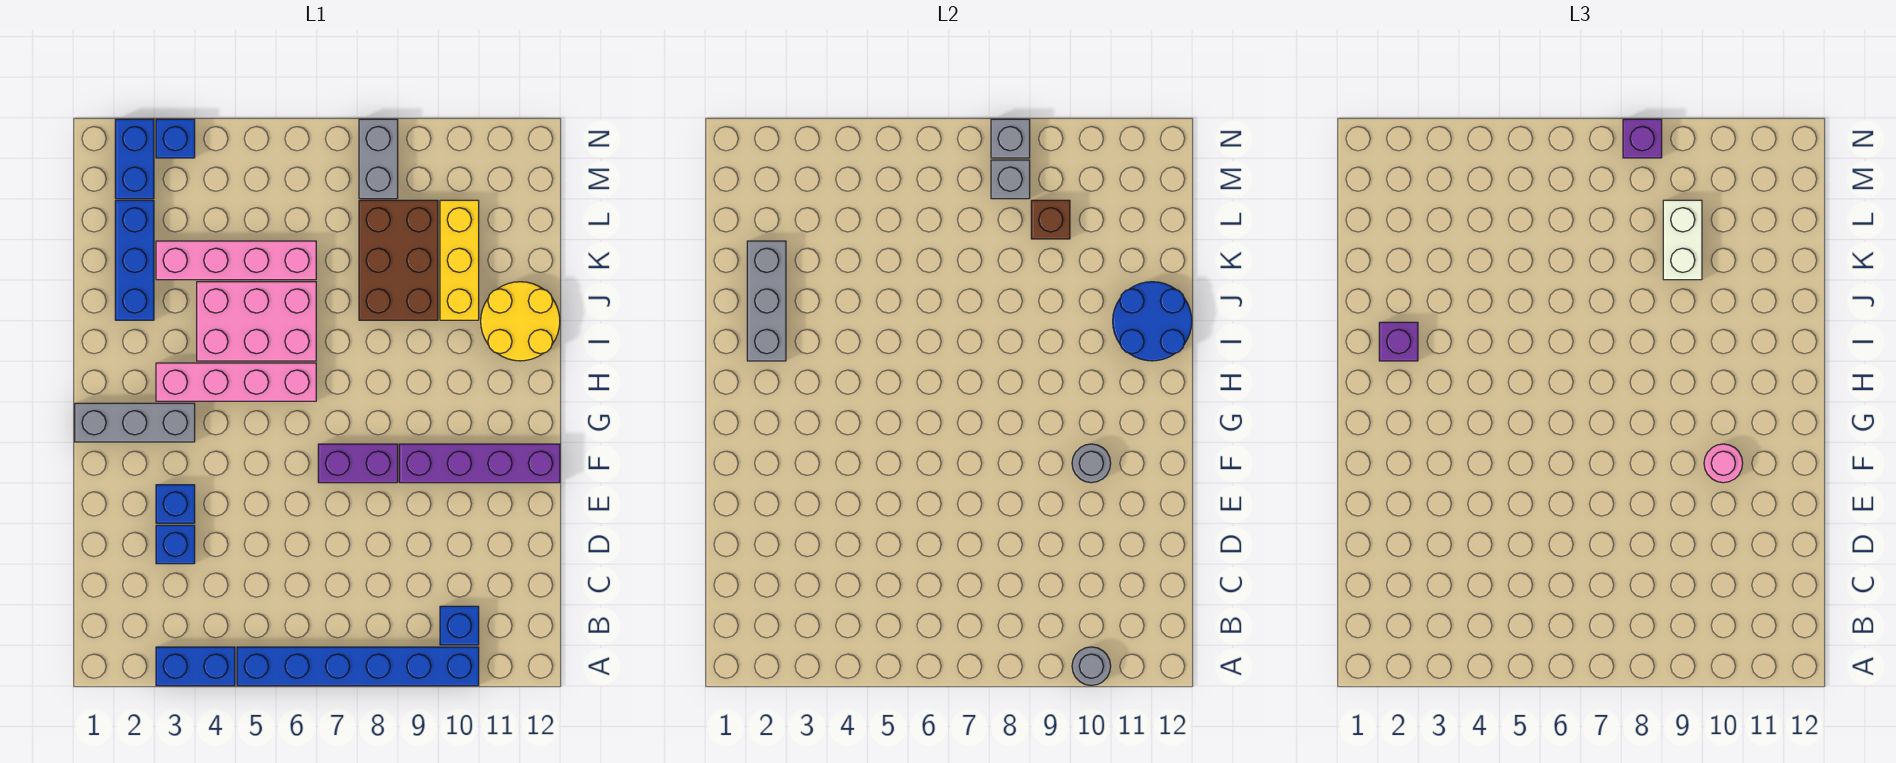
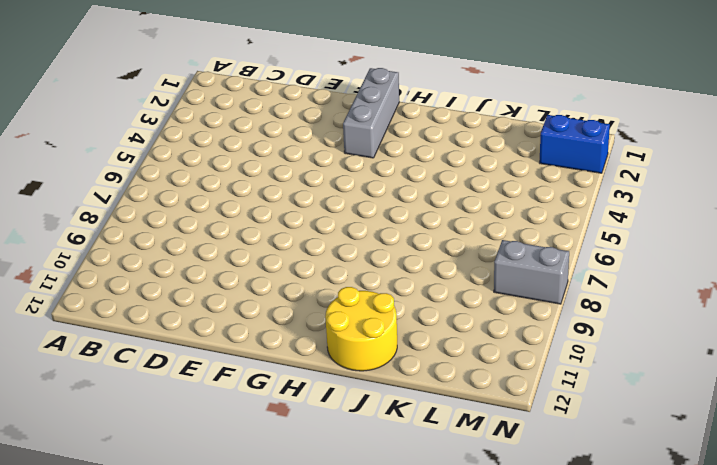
none -> blue brick A3:A4 level 1
none -> blue brick A5:A10 level 1
none -> blue brick B10 level 1

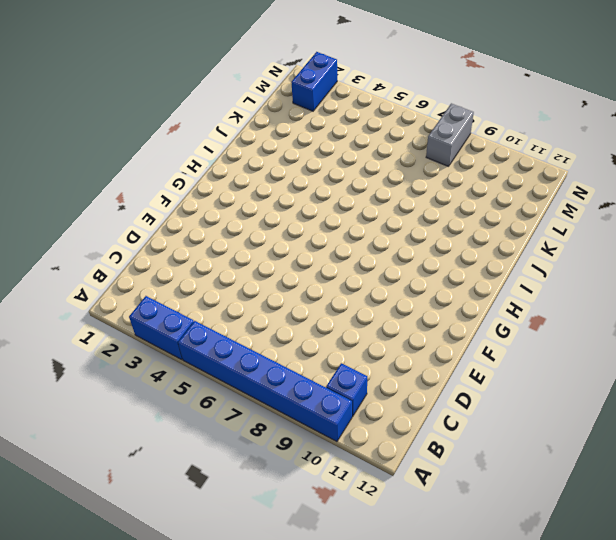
none -> blue brick D3 level 1
none -> blue brick E3 level 1
none -> purple brick F7:F8 level 1

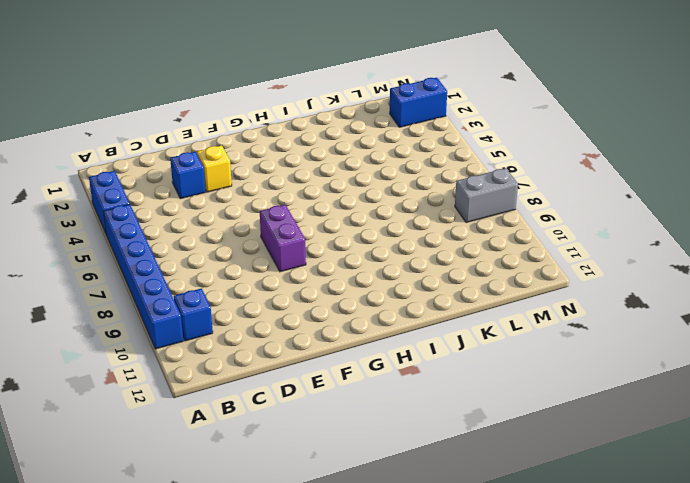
yellow brick E3 level 1 -> blue brick E3 level 1
none -> purple brick F9:F12 level 1
none -> grey brick G1:G3 level 1
none -> pink brick H3:H6 level 1

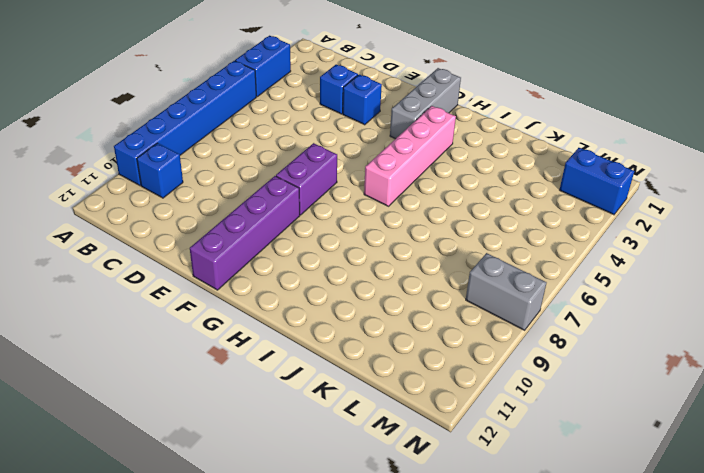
none -> pink brick I4:J6 level 1
none -> yellow round brick I11:J12 level 1
none -> blue brick J2:L2 level 1

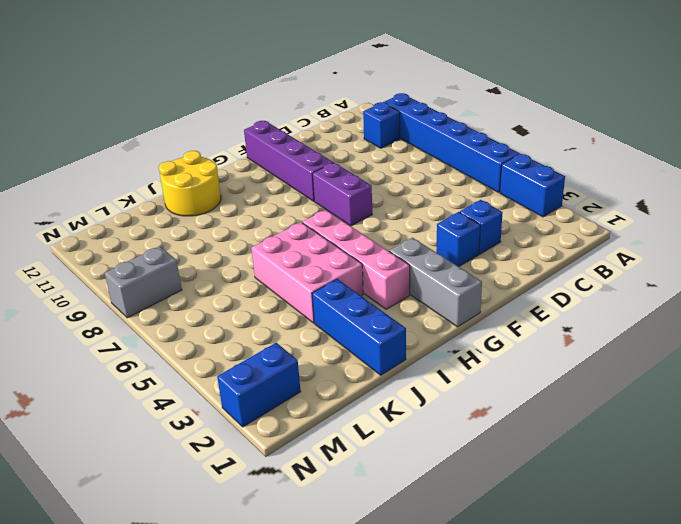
blue brick J1:J3 level 1 -> blue brick J2:L2 level 1
none -> brown brick J8:L9 level 1
none -> yellow brick J10:L10 level 1
none -> pink brick K3:K6 level 1

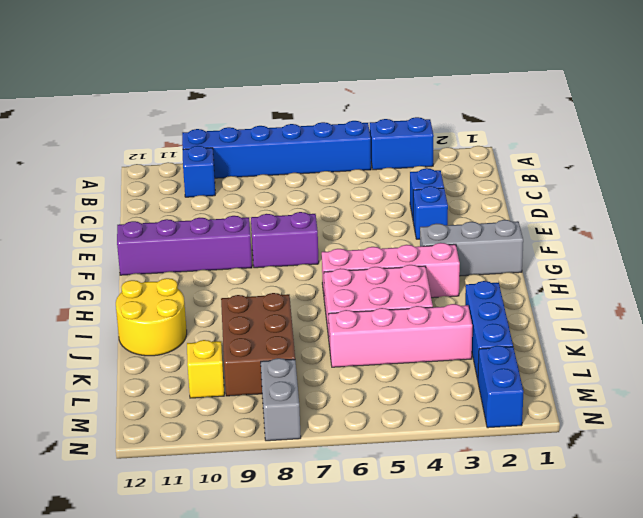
yellow brick L10 level 1 -> yellow brick J10:L10 level 1
none -> blue brick N3 level 1
none -> grey round brick A10 level 2
none -> grey round brick F10 level 2

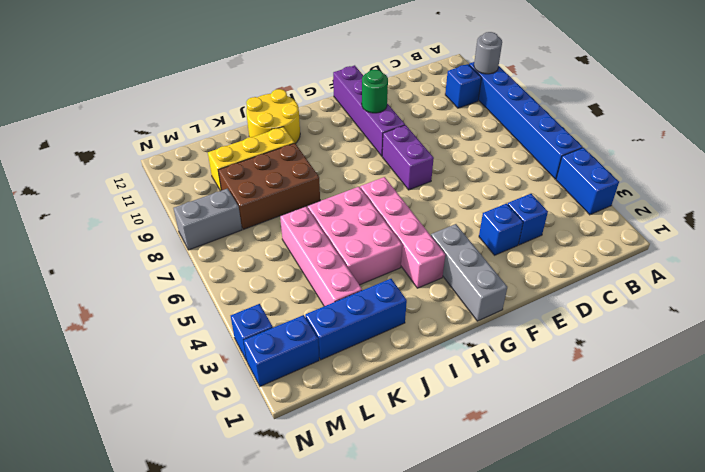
green round brick F10 level 2 -> grey round brick F10 level 2
none -> grey brick I2:K2 level 2
none -> blue round brick I11:J12 level 2
none -> brown brick L9 level 2

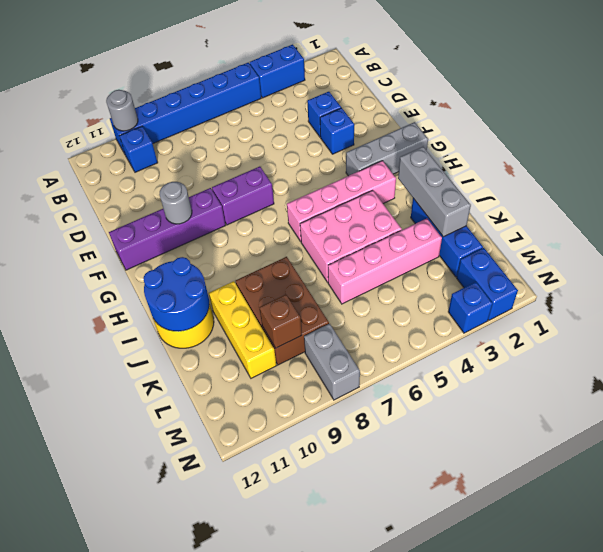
none -> grey brick M8 level 2
none -> grey brick N8 level 2
none -> pink round brick F10 level 3

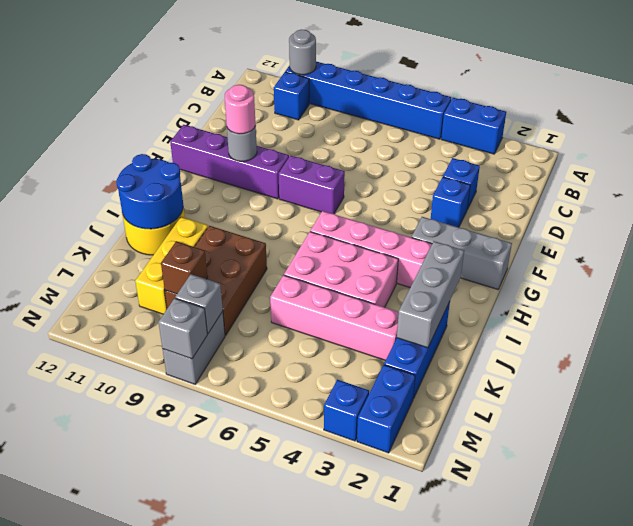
none -> purple brick I2 level 3
none -> white brick K9:L9 level 3
none -> purple brick N8 level 3

